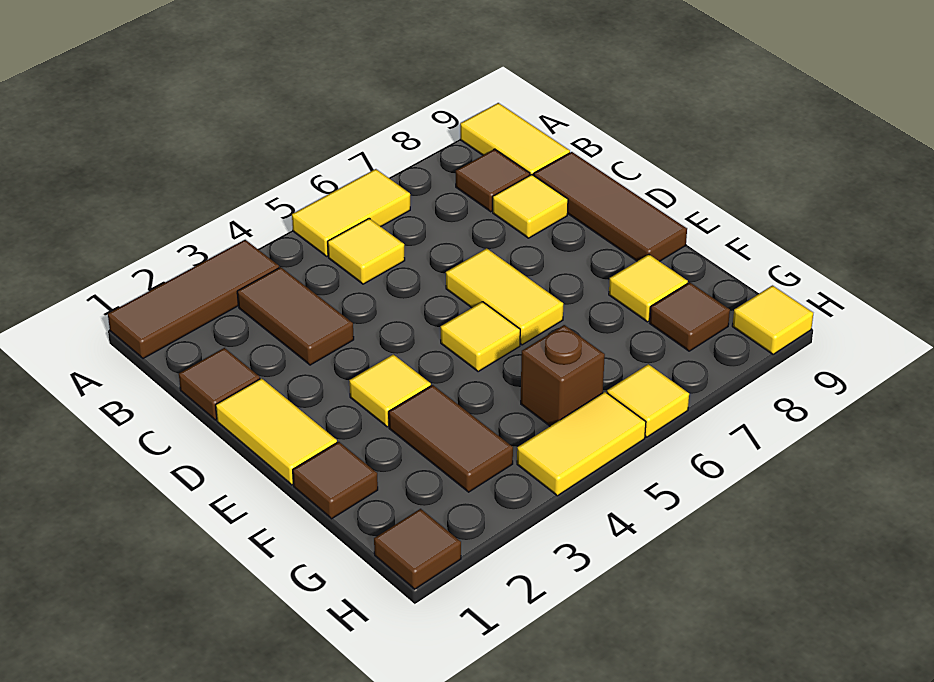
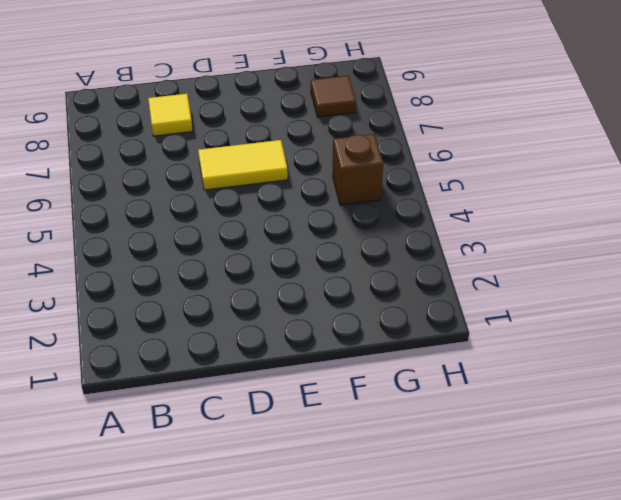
none -> brown tile A1:A3 level 1
none -> yellow tile A5:A6 level 1
none -> yellow tile A9:B9 level 1

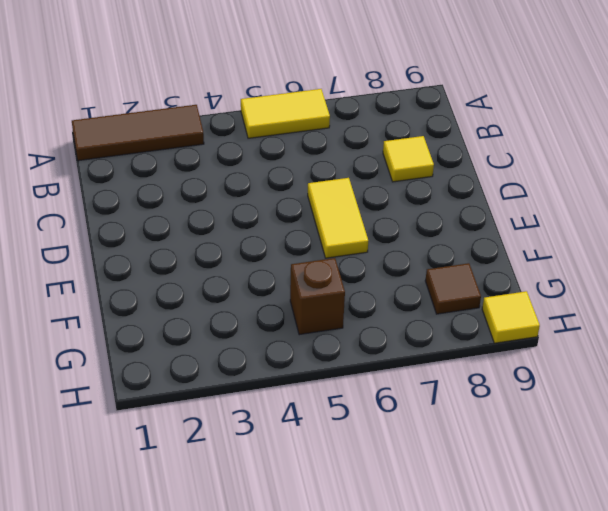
none -> yellow tile A9:B9 level 1
none -> brown tile B3:C3 level 1
none -> yellow tile B5 level 1

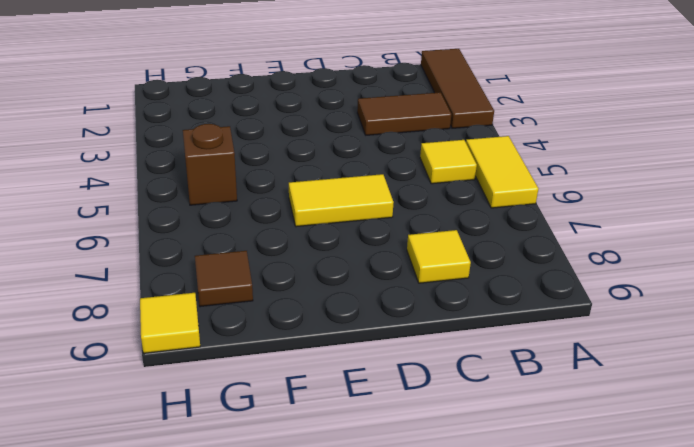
none -> yellow tile A9:B9 level 1
none -> brown tile B8 level 1
none -> brown tile C1 level 1

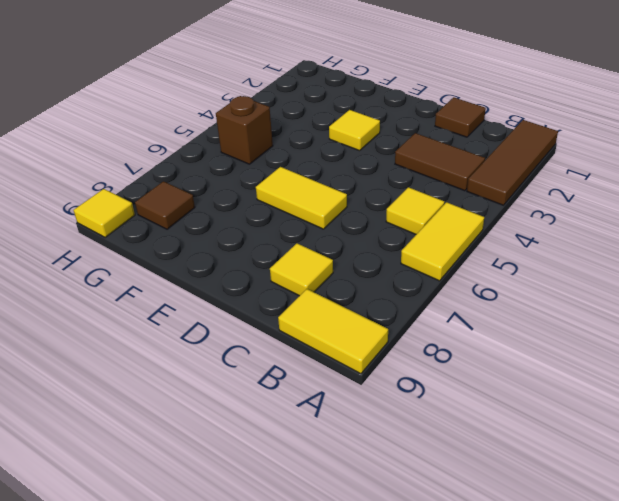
none -> brown tile B8 level 1
none -> brown tile C9:E9 level 1
none -> yellow tile D1:E1 level 1

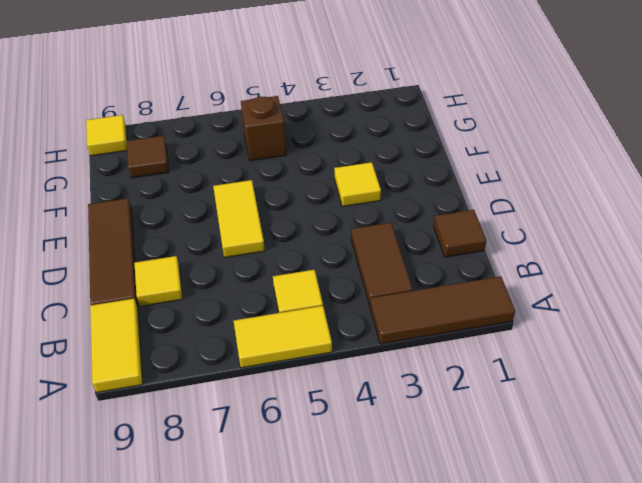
none -> brown tile B8 level 1
none -> yellow tile D1:E1 level 1
none -> yellow tile E5 level 1

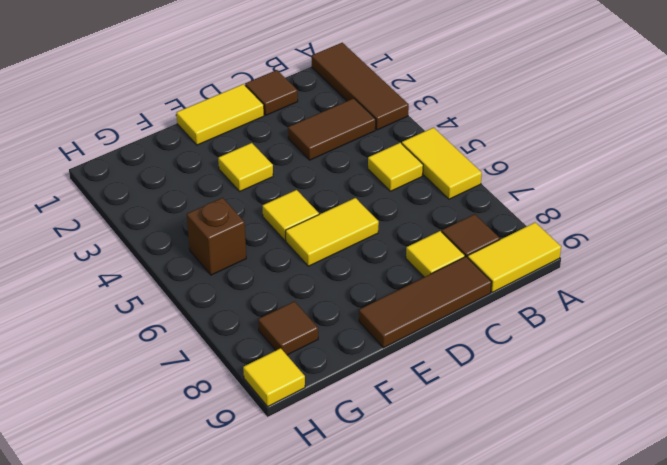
none -> brown tile F1 level 1
none -> brown tile F3:G3 level 1
none -> yellow tile F8 level 1

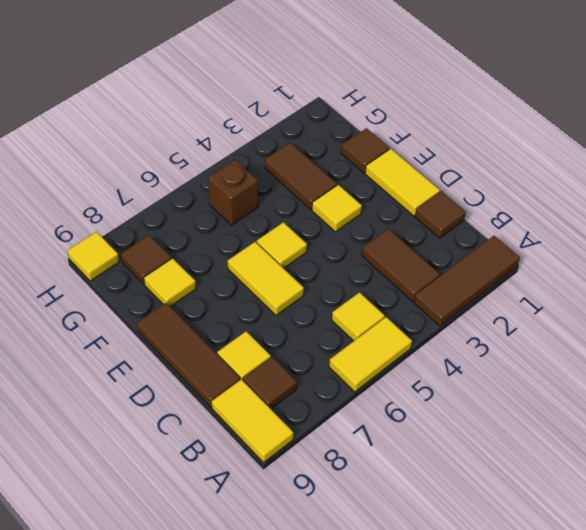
none -> brown tile H1 level 1
none -> yellow tile H4:H5 level 1
none -> yellow tile H6 level 1

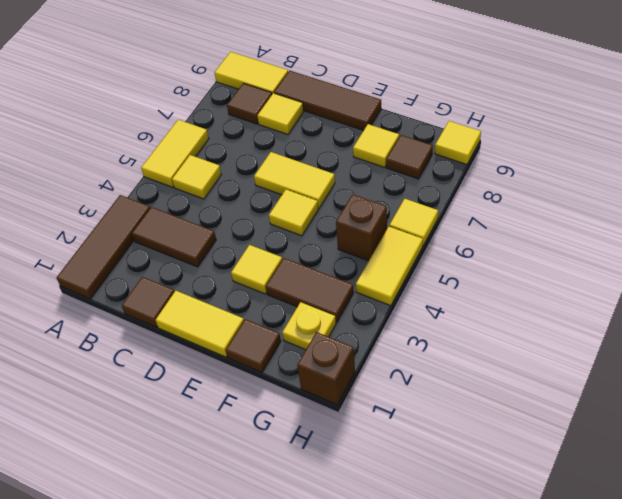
yellow plate G2 level 1 -> none
brown brick H1 level 1 -> brown tile H1 level 1

